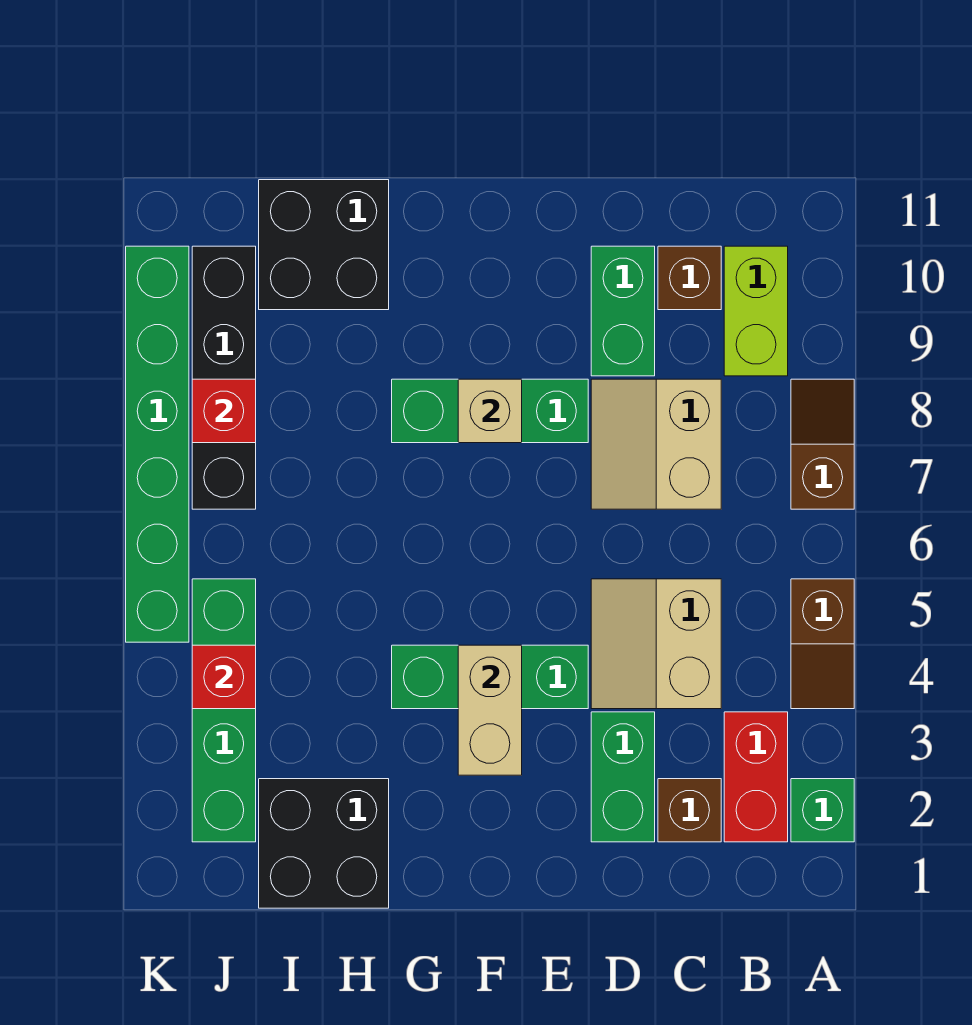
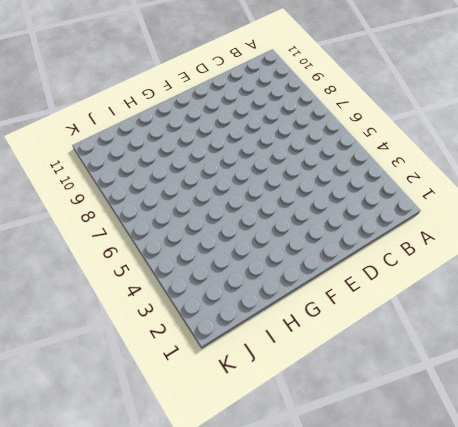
none -> green brick A2 level 1
none -> brown slope A4:A5 level 1 top 5
none -> brown slope A7:A8 level 1 top 7

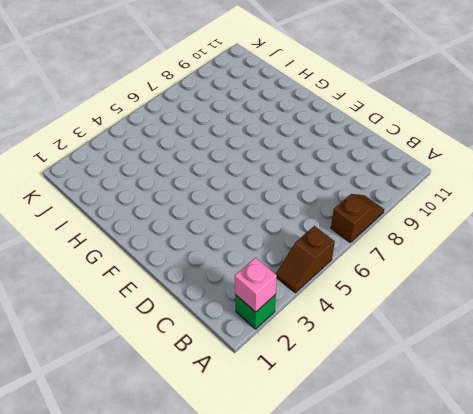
pink brick A2 level 2 -> none
none -> red brick B2:B3 level 1
none -> lime brick B9:B10 level 1
none -> brown brick C2 level 1

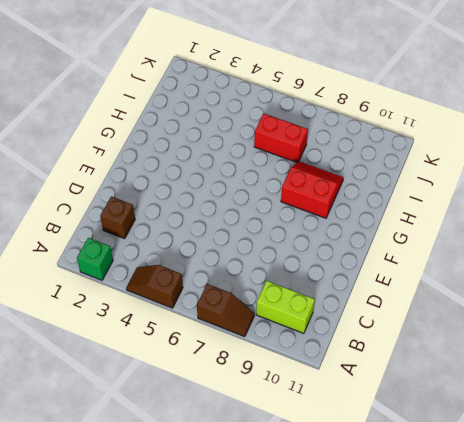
red slope G8:H9 level 1 top G -> green brick E8:G8 level 1
red brick I6:I7 level 1 -> red brick B2:B3 level 1
none -> tan slope C4:D5 level 1 top C
none -> tan slope C7:D8 level 1 top C
none -> brown brick C10 level 1

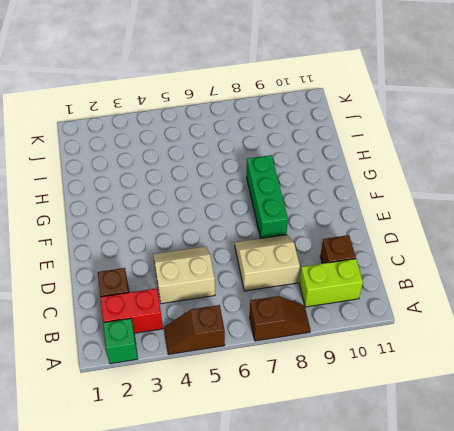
none -> green brick D2:D3 level 1
none -> green brick D9:D10 level 1
none -> green brick E4:G4 level 1

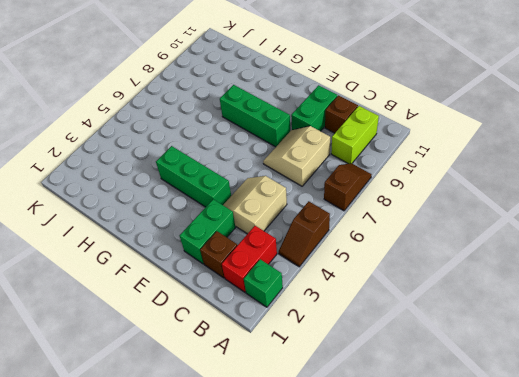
none -> black brick H1:I2 level 1
none -> black brick H10:I11 level 1
none -> green brick J2:J5 level 1

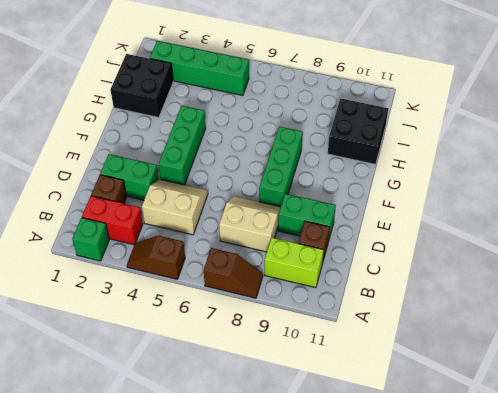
none -> black brick J7:J10 level 1
none -> green brick K5:K10 level 1
none -> tan brick F3:F4 level 2

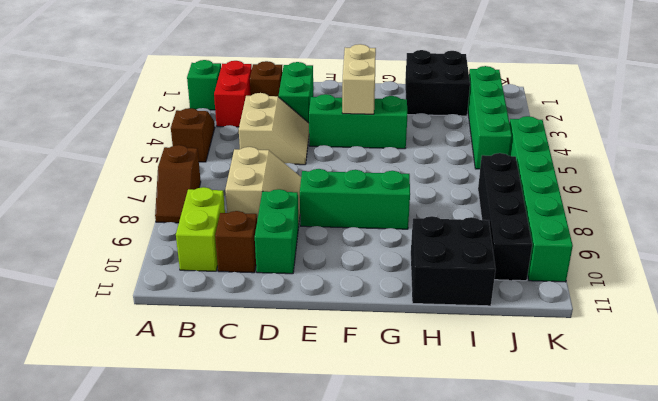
none -> tan brick F8 level 2
none -> red brick J4 level 2
none -> red brick J8 level 2

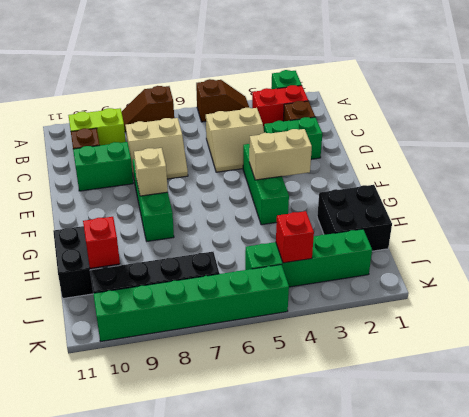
red brick I10 level 2 -> red brick J8 level 2

